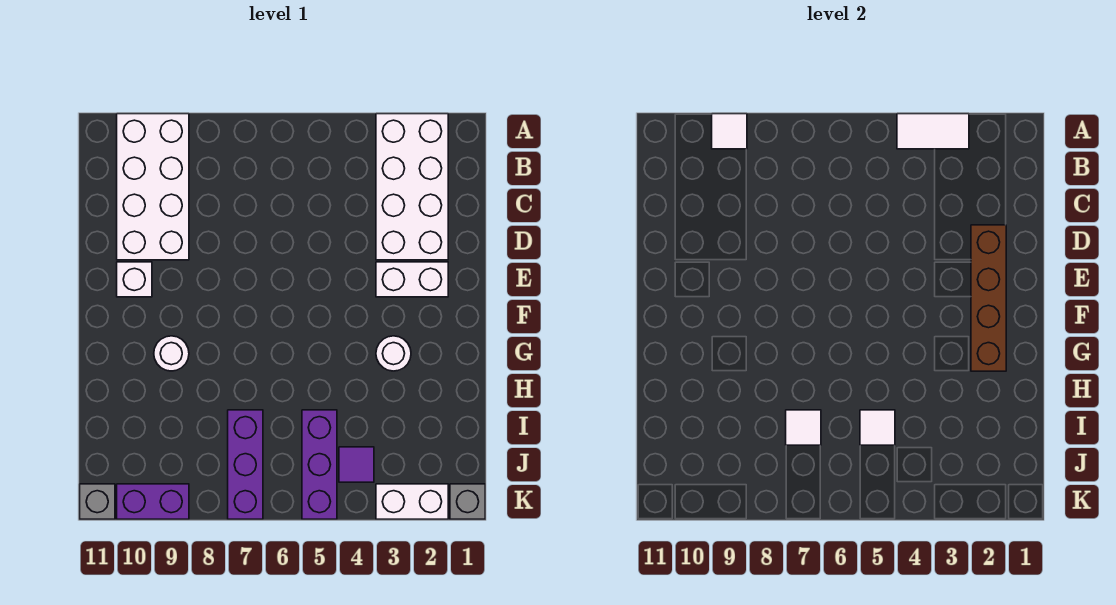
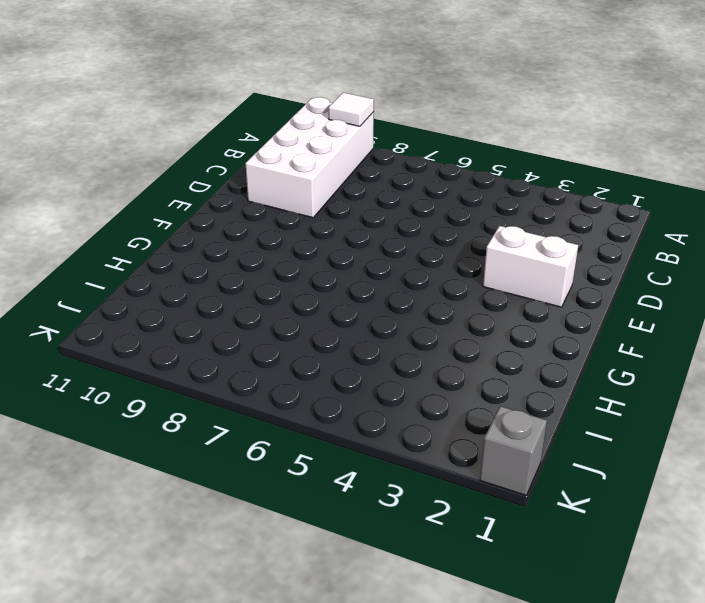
none -> white brick A2:D3 level 1
none -> white brick E10 level 1
none -> white round brick G3 level 1

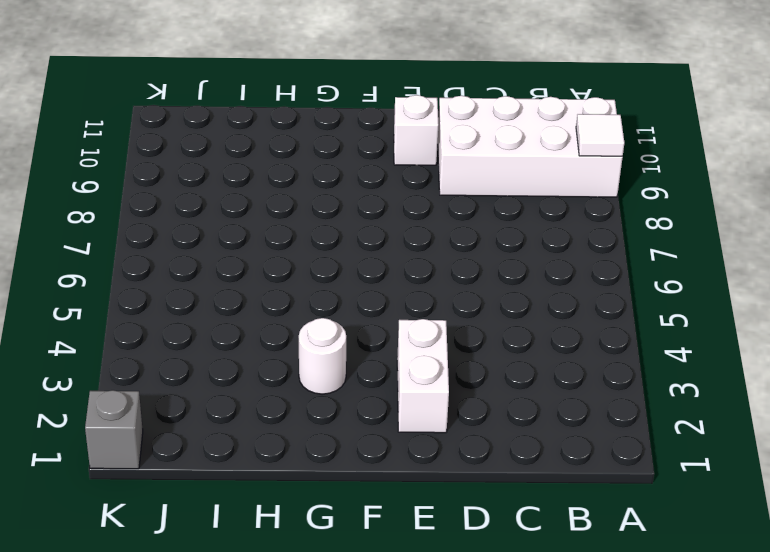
none -> white brick A2:D3 level 1
none -> white round brick G9 level 1
none -> purple brick I5:K5 level 1

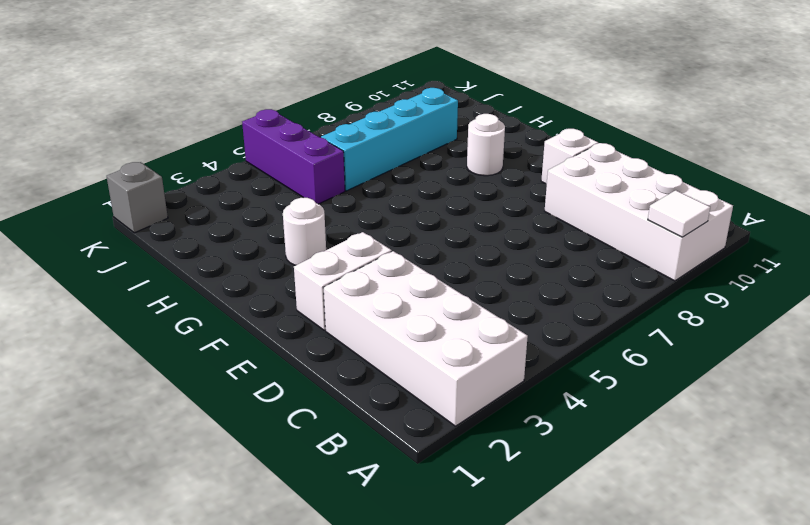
cyan brick I6:I9 level 1 -> purple brick I7:K7 level 1
none -> purple tile J4 level 1
none -> white brick K2:K3 level 1
none -> purple brick K9:K10 level 1

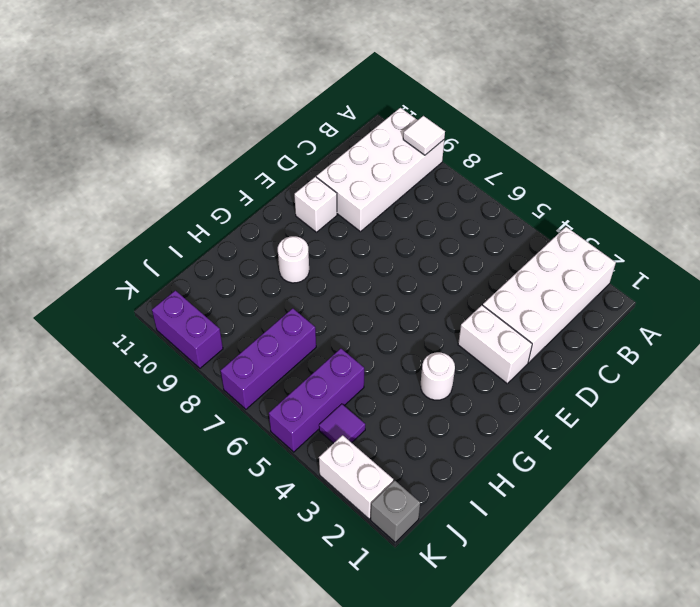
none -> grey brick K11 level 1
none -> white tile A3:A4 level 2
none -> brown brick D2:G2 level 2

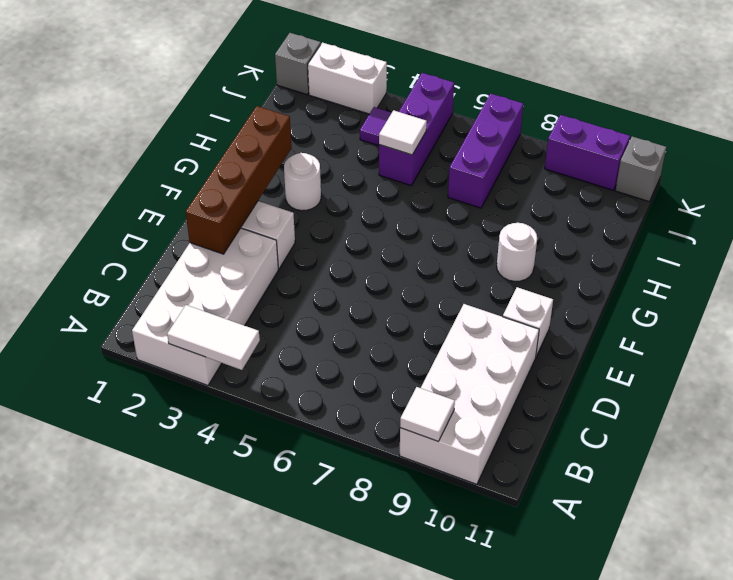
none -> white tile I7 level 2

